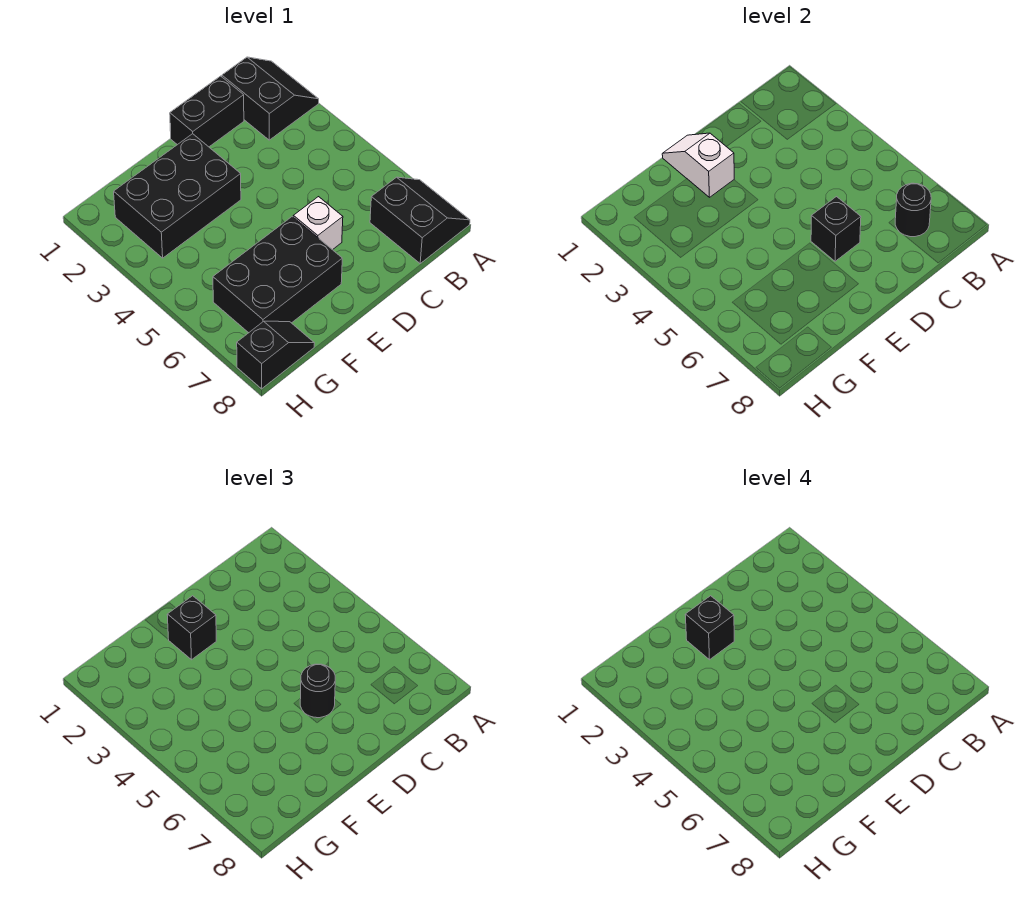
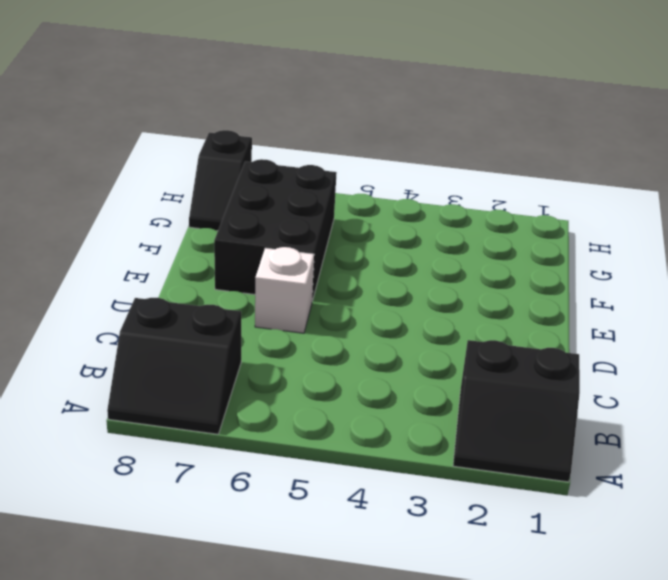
none -> black brick C1:D1 level 1
none -> black brick E2:G3 level 1
none -> black round brick B7 level 2

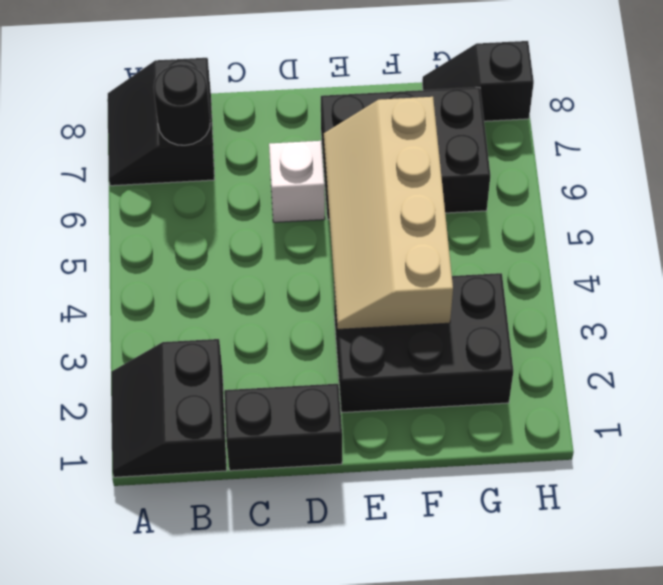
tan slope E3:F6 level 2 top F -> none
none -> black brick D6 level 2
none -> white slope E1:E2 level 2 top 2
none -> black round brick D6 level 3

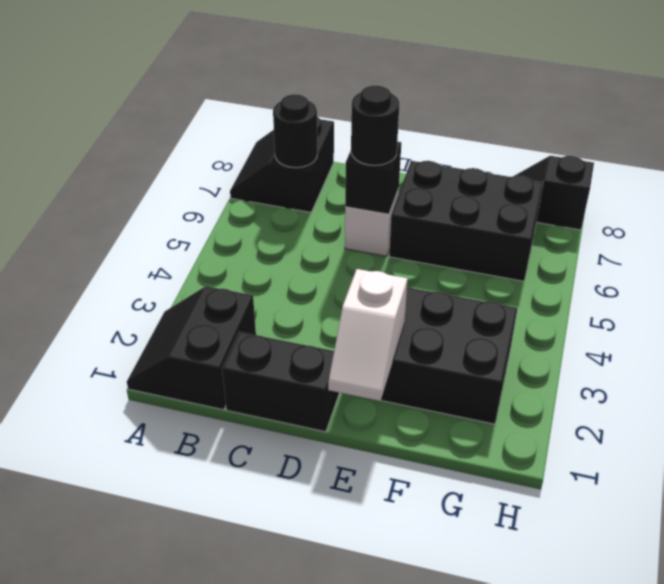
none -> black brick E2 level 3
none -> black brick E2 level 4

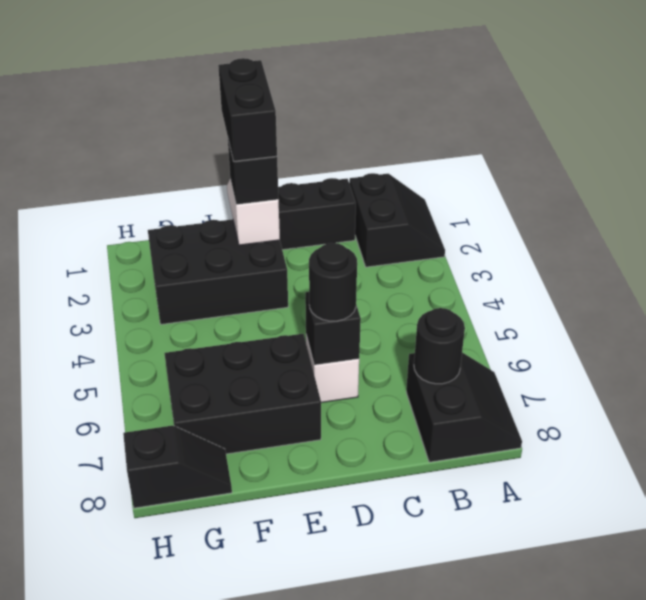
black brick E1:E2 level 4 -> black brick E2 level 4

